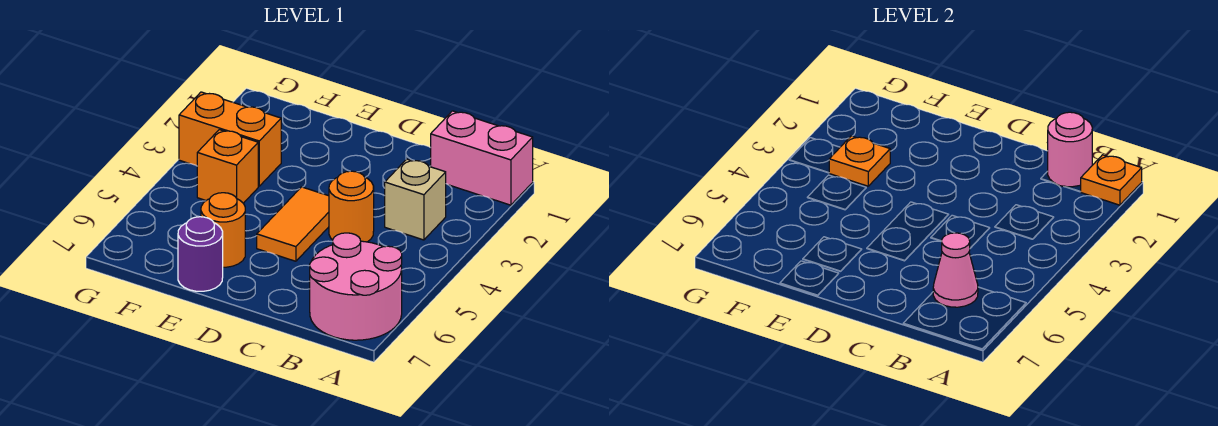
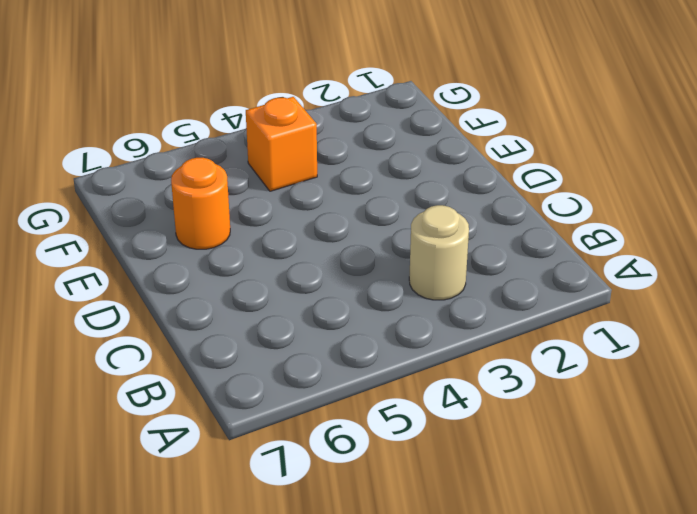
tan round brick B3 level 1 -> tan brick B3 level 1
none -> pink brick A1:B1 level 1
none -> pink round brick A6:B7 level 1
none -> orange round brick C4 level 1

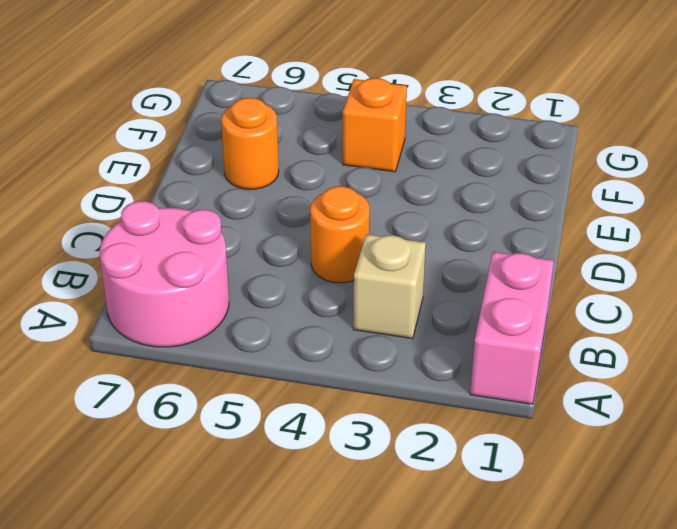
none -> orange tile D4:D5 level 1
none -> purple round brick E7 level 1
none -> orange brick F3:G3 level 1

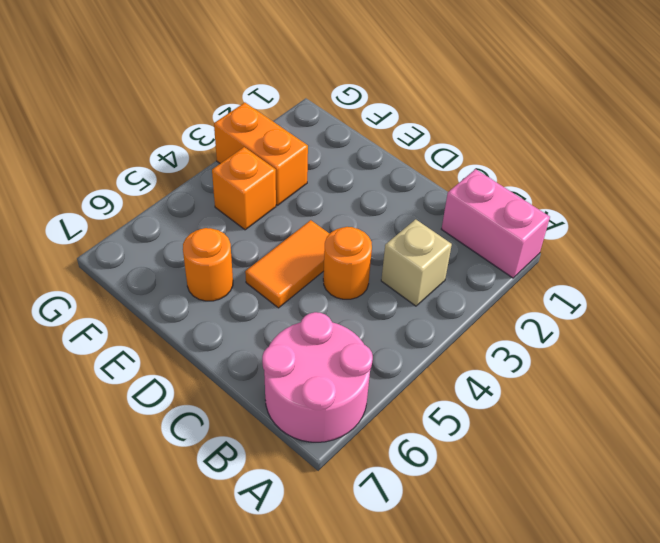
none -> purple round brick E7 level 1
none -> orange plate A1 level 2
none -> pink round brick B1 level 2

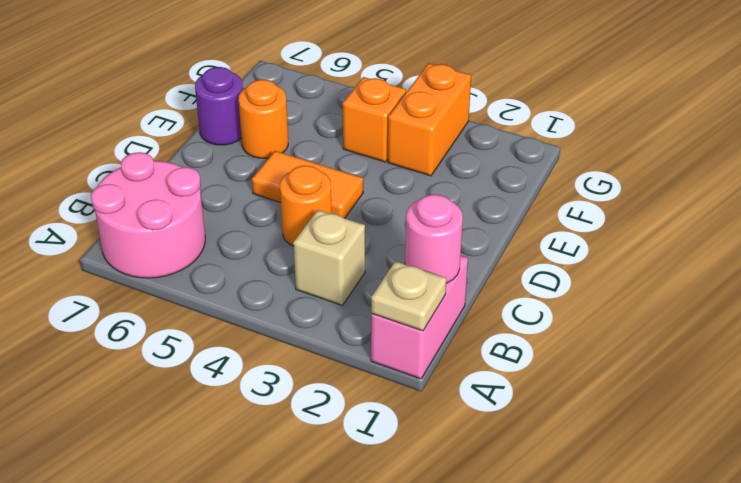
tan plate A1 level 2 -> orange plate A1 level 2
none -> pink cone B6 level 2
none -> orange plate F3 level 2

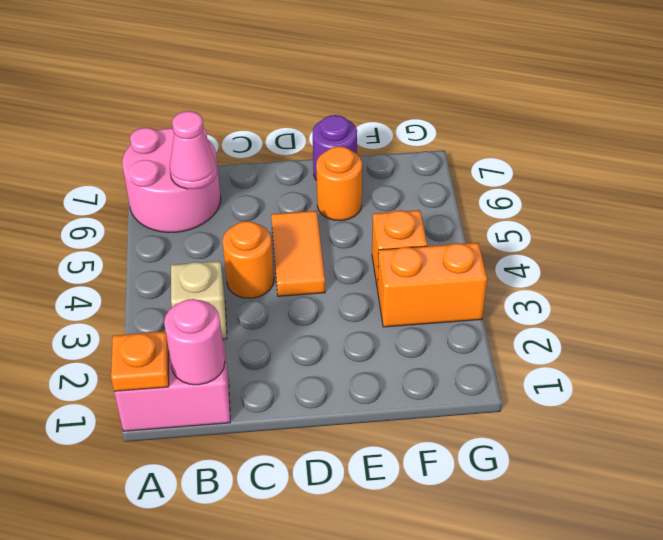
none -> orange plate F3 level 2

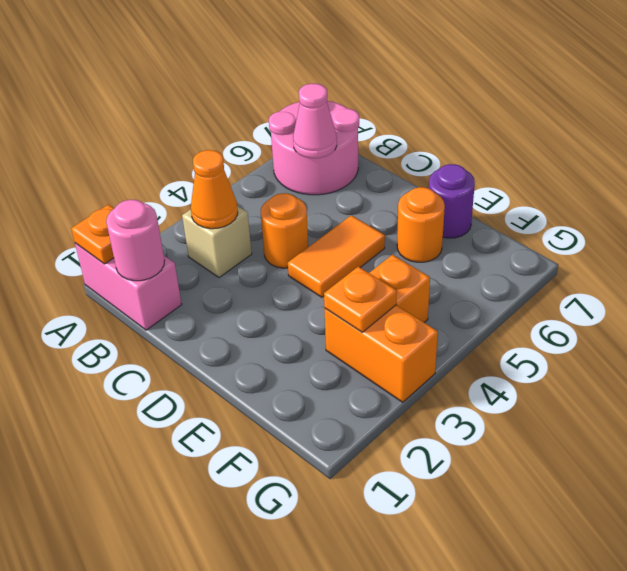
orange cone B3 level 2 -> none

